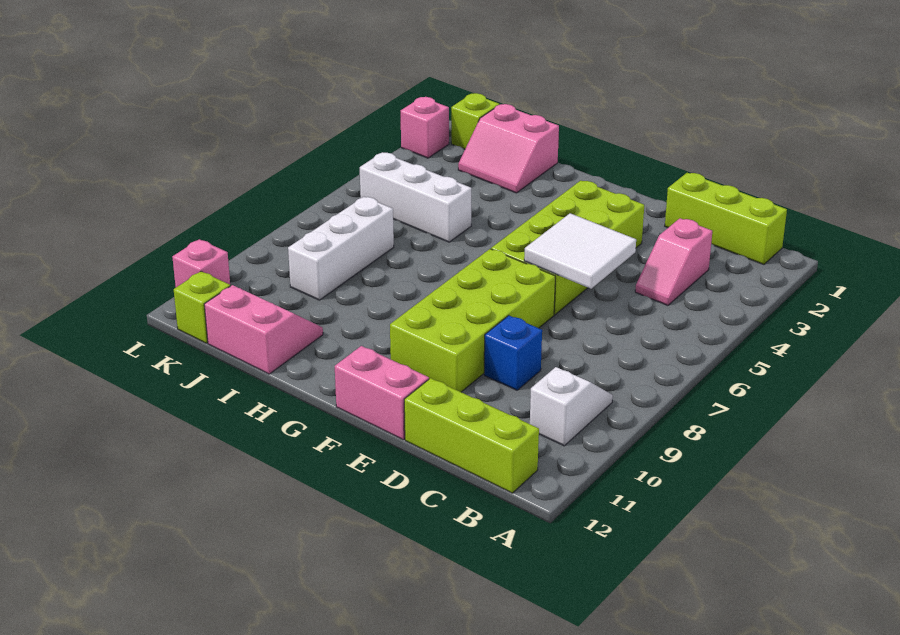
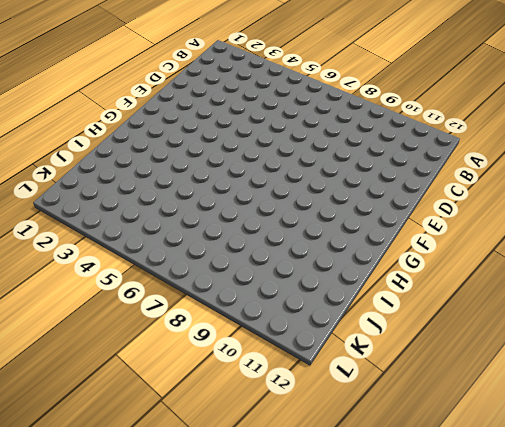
none -> lime brick B1:D1 level 1
none -> white slope B9:B10 level 1 top 10
none -> lime brick B12:D12 level 1

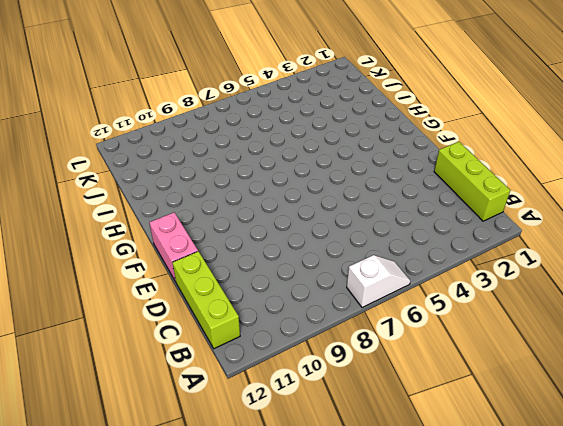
white slope A6:A7 level 1 top 7 -> white slope B9:B10 level 1 top 10
none -> pink slope C3:C4 level 1 top 3
none -> blue brick D9 level 1
none -> lime brick E3:F6 level 1

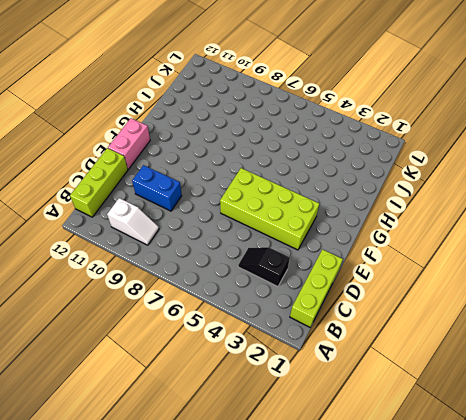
black slope C3:C4 level 1 top 3 -> pink slope C3:C4 level 1 top 3
blue brick D9:D10 level 1 -> blue brick D9 level 1
none -> lime brick E7:F10 level 1
none -> pink slope I1:J2 level 1 top 1
none -> white brick I5:K5 level 1

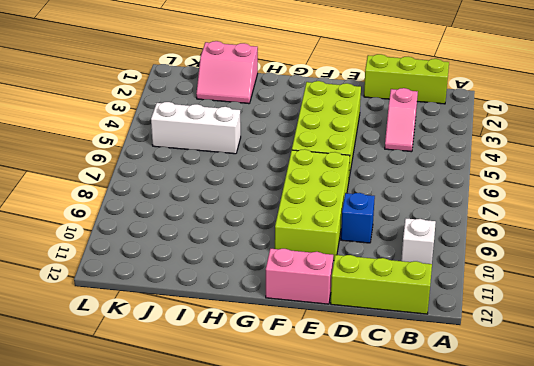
none -> pink slope I11:J12 level 1 top 12
none -> white brick J7:J9 level 1
none -> lime brick K1 level 1

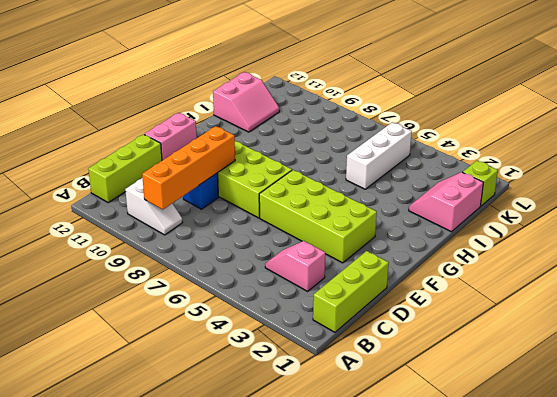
orange brick B9:E9 level 2 -> none
none -> white brick J7:J9 level 1
none -> lime brick K12 level 1
none -> pink brick L2 level 1

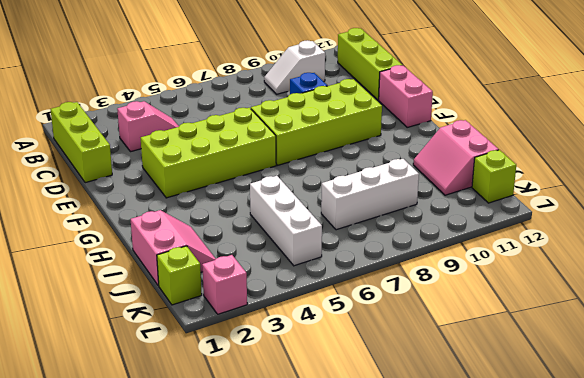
none -> pink brick L11 level 1
none -> white tile D5:E6 level 2

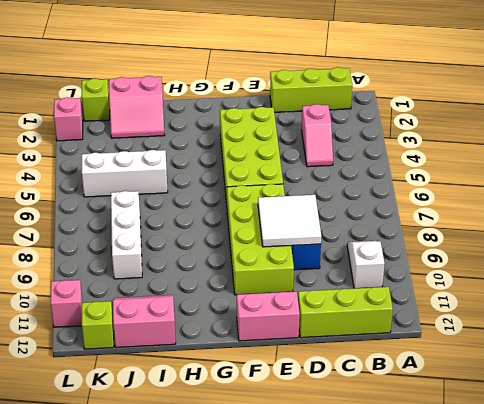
white tile D8:E9 level 2 -> white tile D5:E6 level 2

